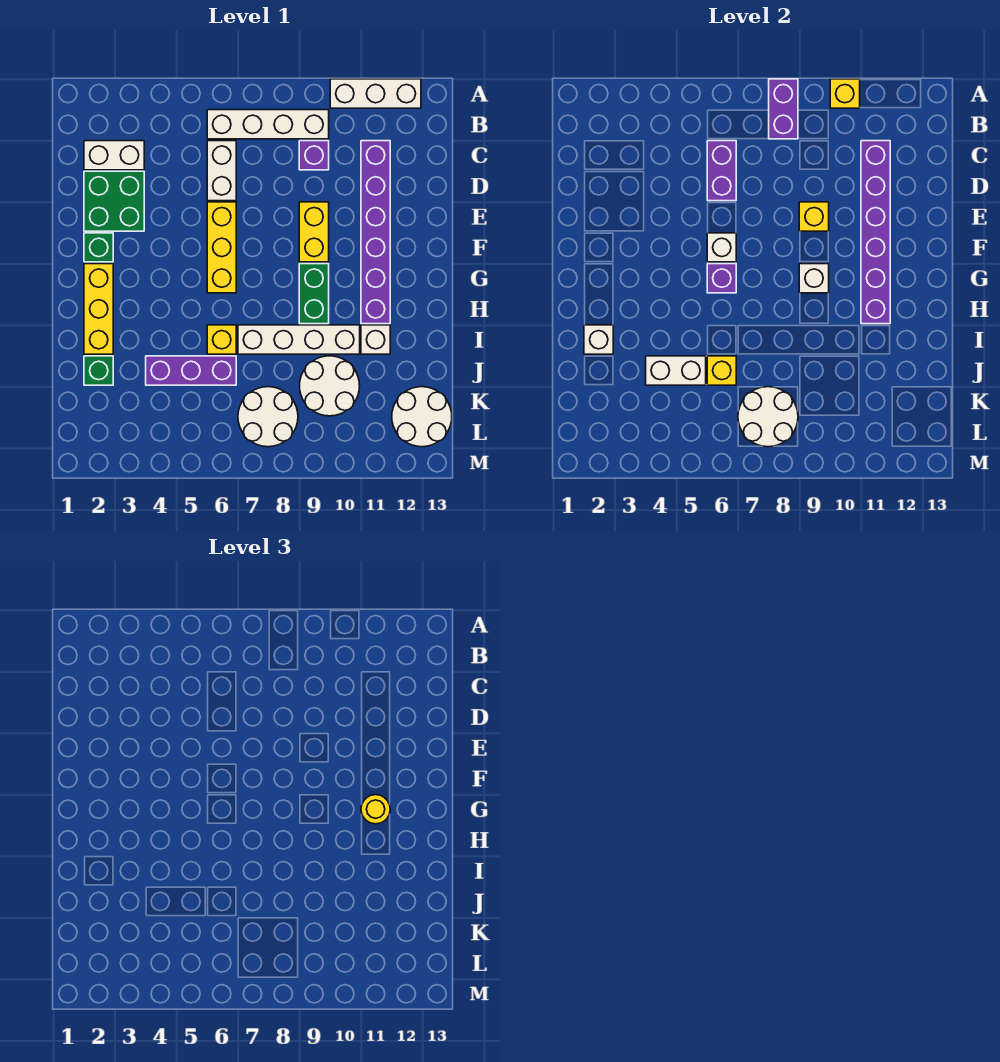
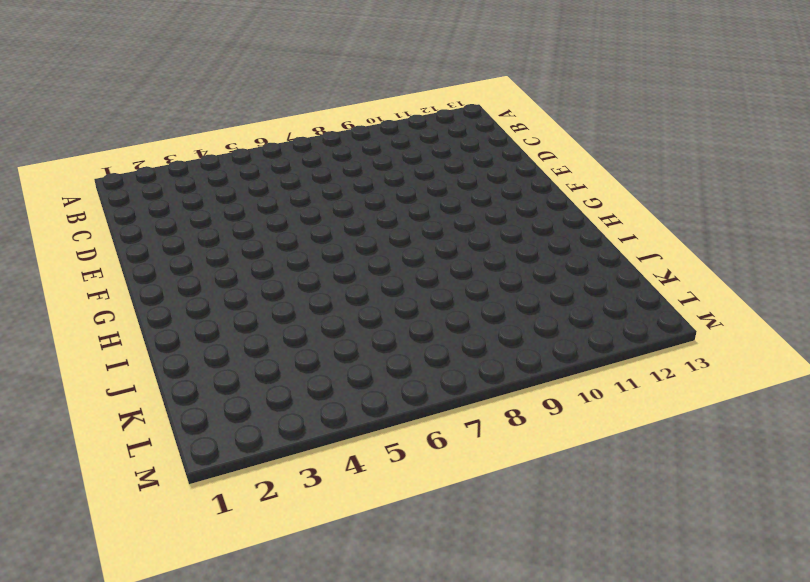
none -> white brick A10:A12 level 1
none -> white brick B6:B9 level 1
none -> white brick C2:C3 level 1
none -> white brick C6:D6 level 1

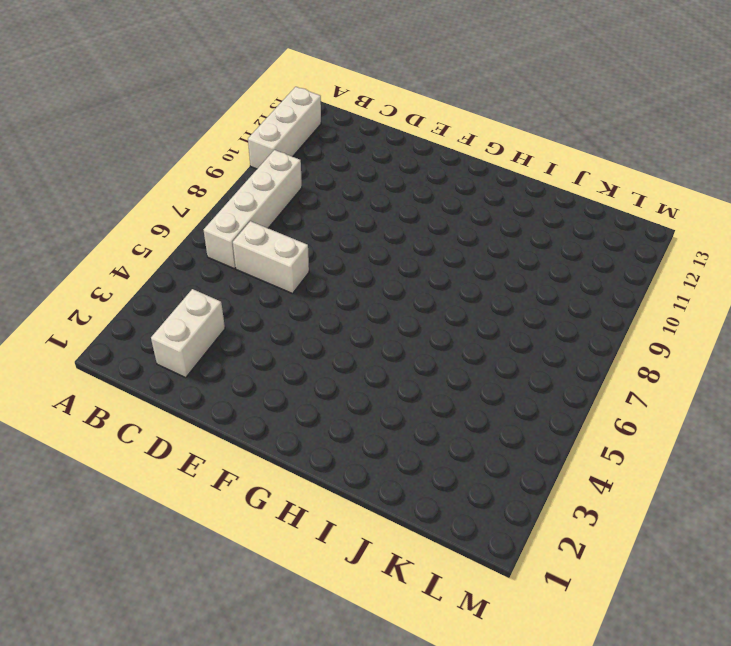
none -> purple brick C9 level 1
none -> purple brick C11:H11 level 1
none -> green brick D2:E3 level 1
none -> yellow brick E6:G6 level 1

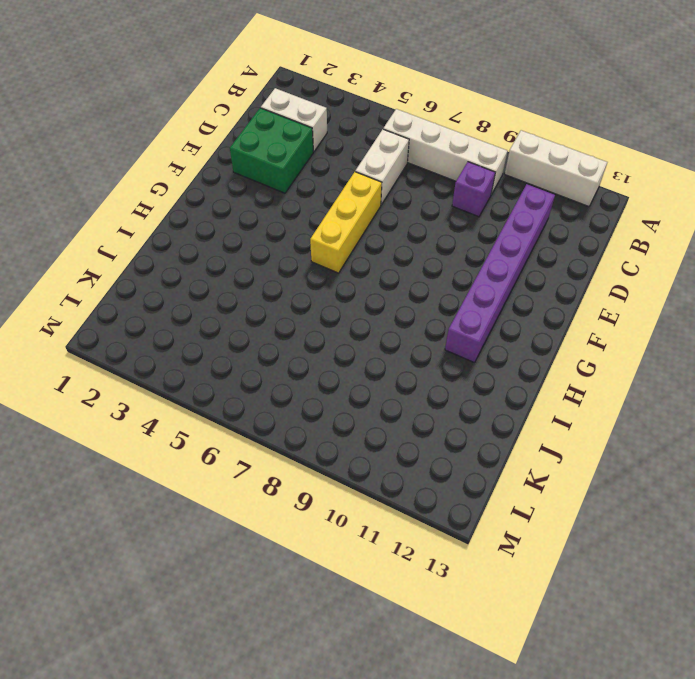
none -> yellow brick E9:F9 level 1
none -> green brick F2 level 1
none -> yellow brick G2:I2 level 1
none -> green brick G9:H9 level 1

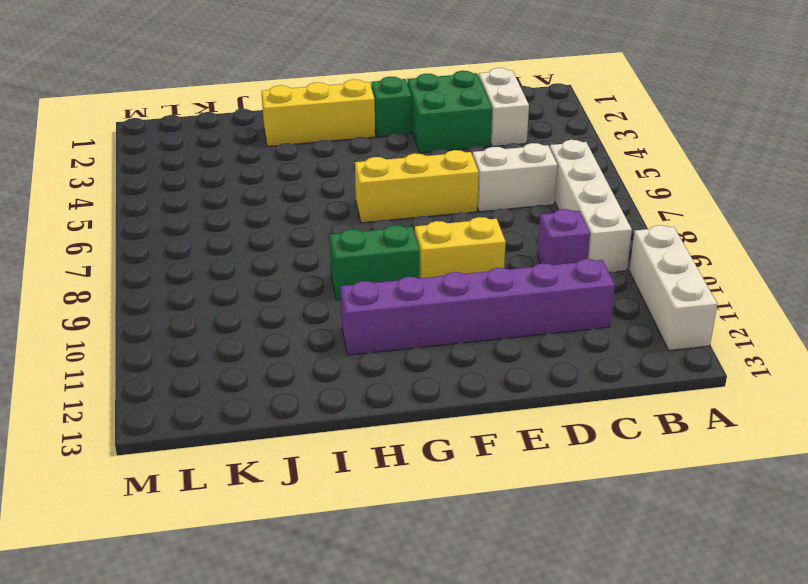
none -> yellow brick I6 level 1
none -> white brick I7:I10 level 1
none -> white brick I11 level 1
none -> green brick J2 level 1

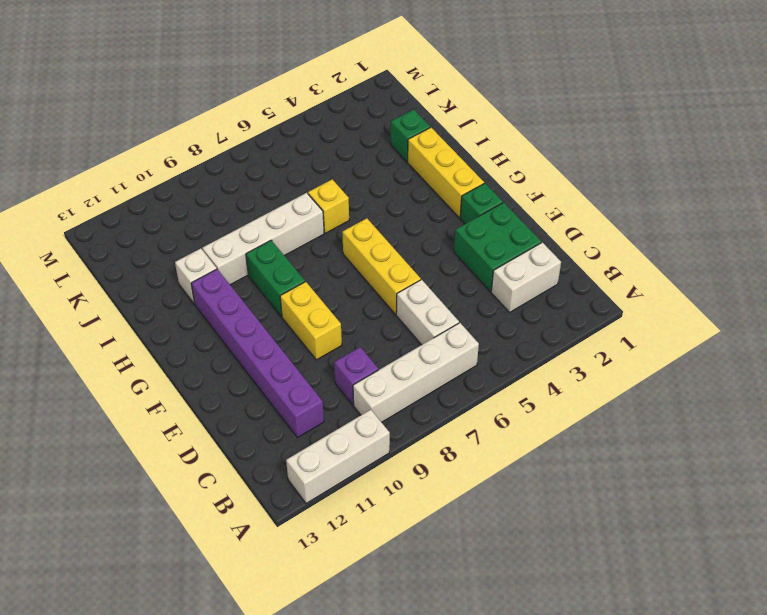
none -> purple brick J4:J6 level 1
none -> white round brick J9:K10 level 1
none -> white round brick K7:L8 level 1
none -> white round brick K12:L13 level 1

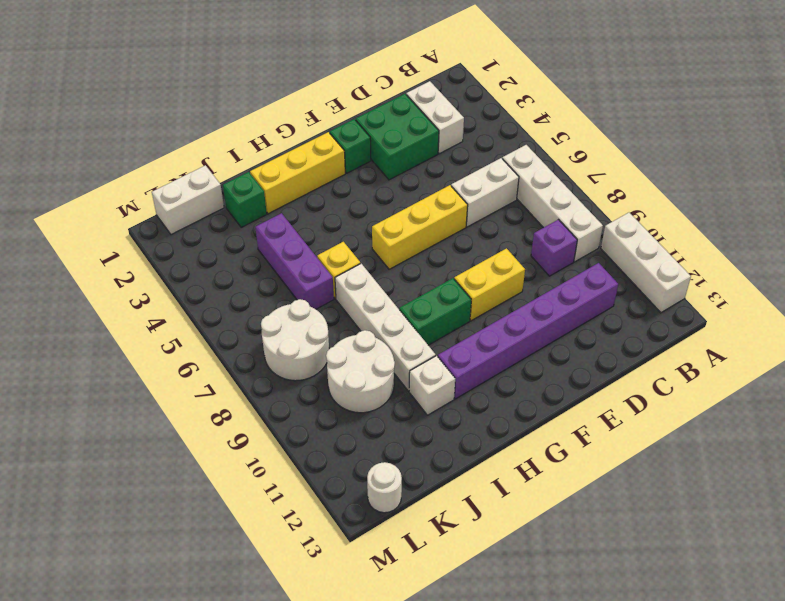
white brick K1:L1 level 1 -> white brick J4:J5 level 2
white round brick L13 level 1 -> white round brick K12:L13 level 1
none -> purple brick A8:B8 level 2
none -> yellow brick A10 level 2
none -> purple brick C6:D6 level 2
none -> purple brick C11:H11 level 2

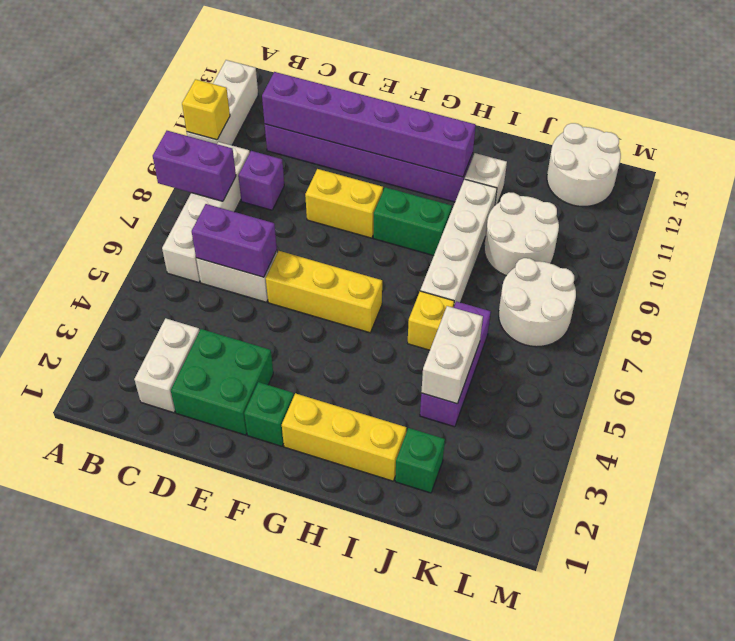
none -> yellow brick E9 level 2
none -> white brick F6 level 2
none -> purple brick G6 level 2
none -> white brick G9 level 2

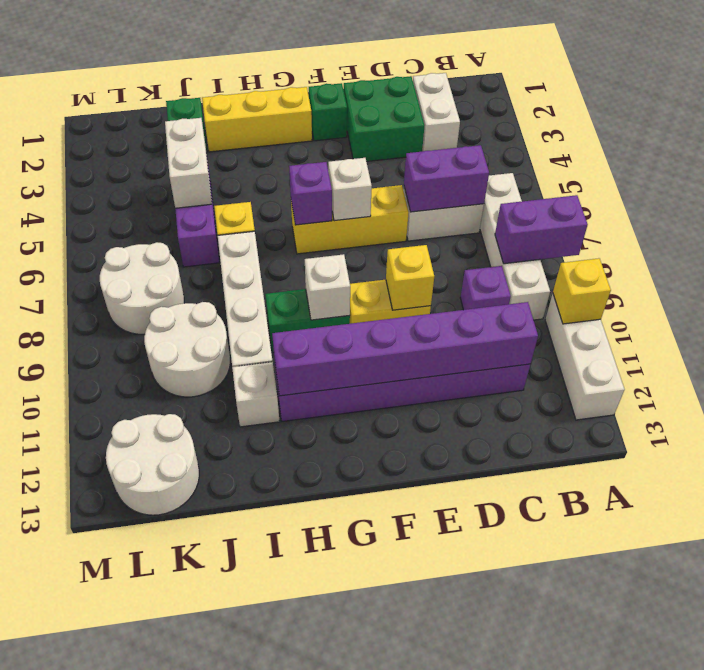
none -> white brick I2 level 2
none -> yellow brick J6 level 2
none -> white round brick K7:L8 level 2
none -> yellow round brick G11 level 3

